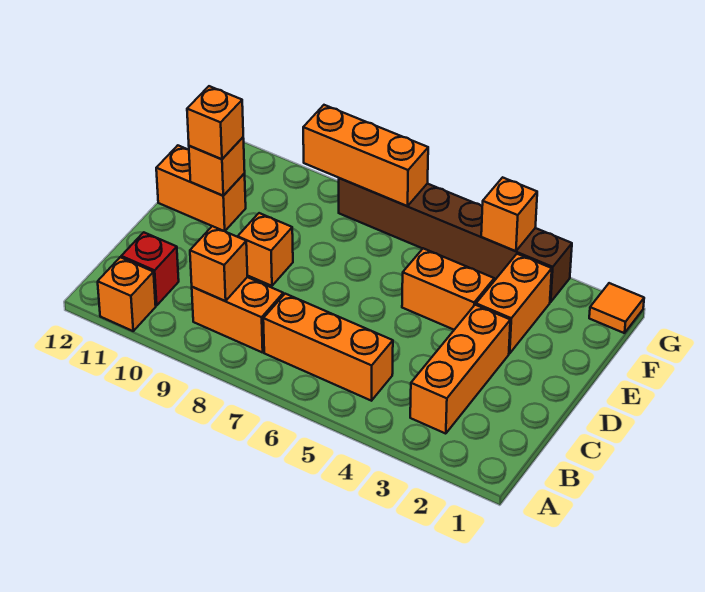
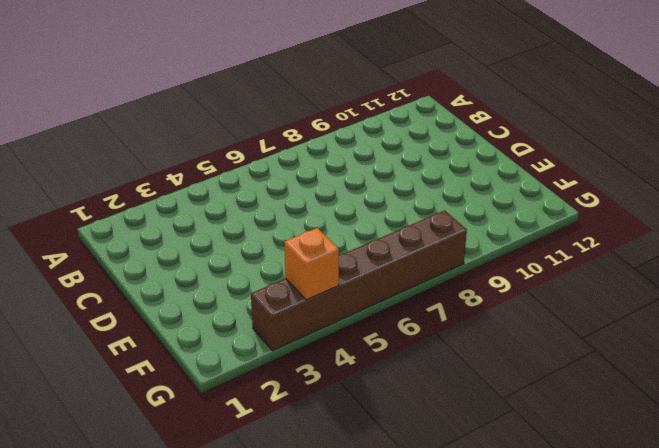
none -> orange brick A11 level 1
none -> orange brick B3:D3 level 1
none -> orange brick B5:B7 level 1

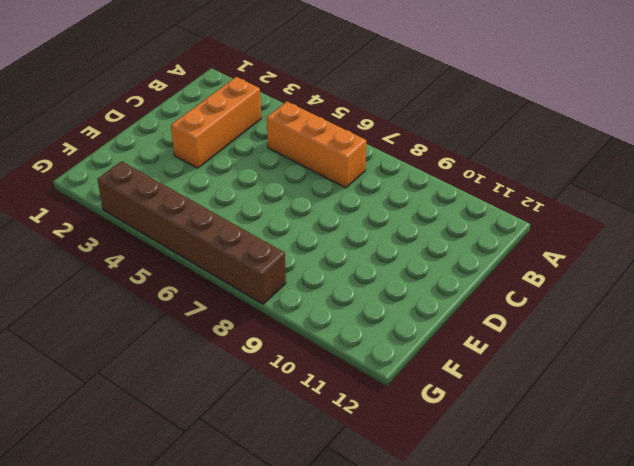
none -> orange brick A11 level 1
none -> orange brick B8:B9 level 1
none -> red brick B11 level 1

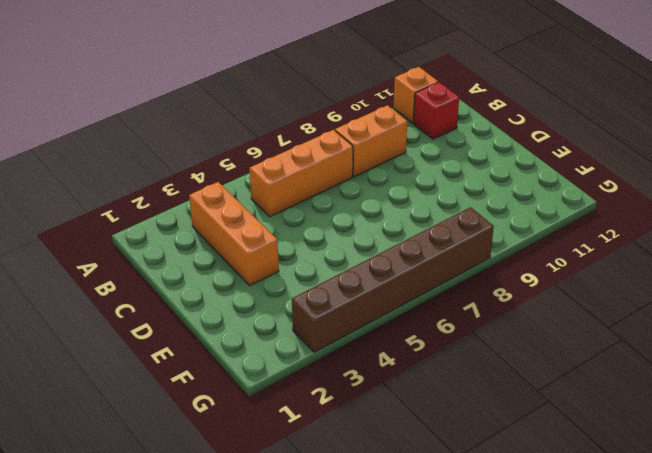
none -> orange brick D9 level 1
none -> orange brick E3:F3 level 1
none -> orange brick E4:E5 level 1

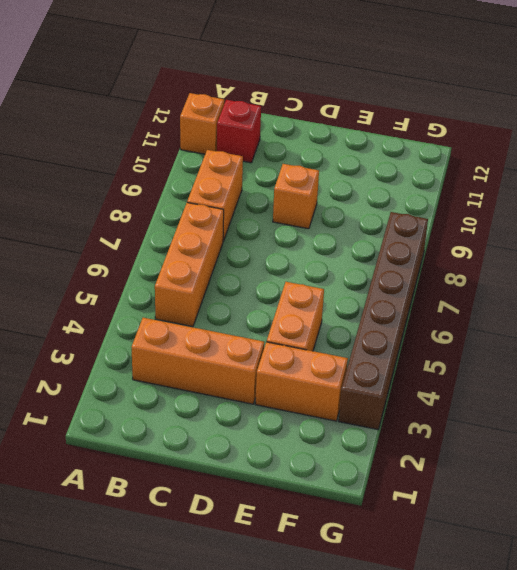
none -> orange brick E11:E12 level 1
none -> orange tile G1 level 1
none -> orange brick B9 level 2

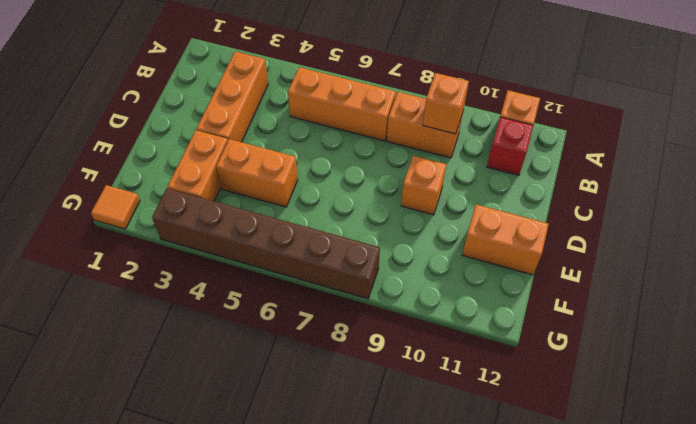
none -> orange brick E11 level 2
none -> orange brick G4 level 2
none -> orange brick G7:G9 level 2

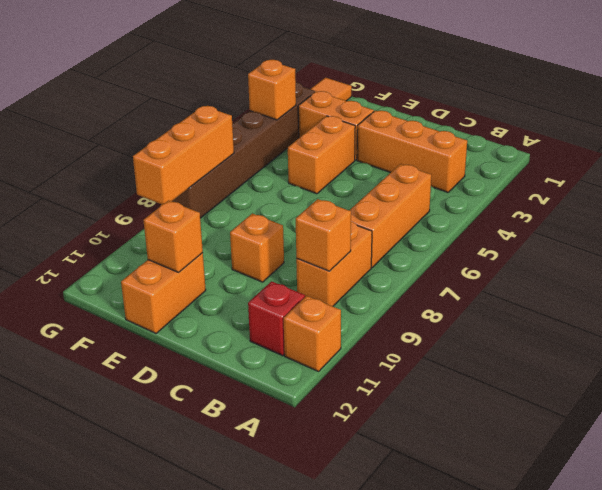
none -> orange brick E11 level 3

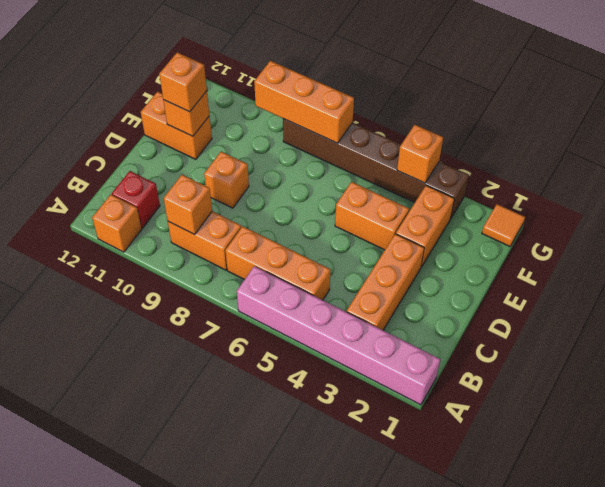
pink brick A1:A6 level 1 -> none

